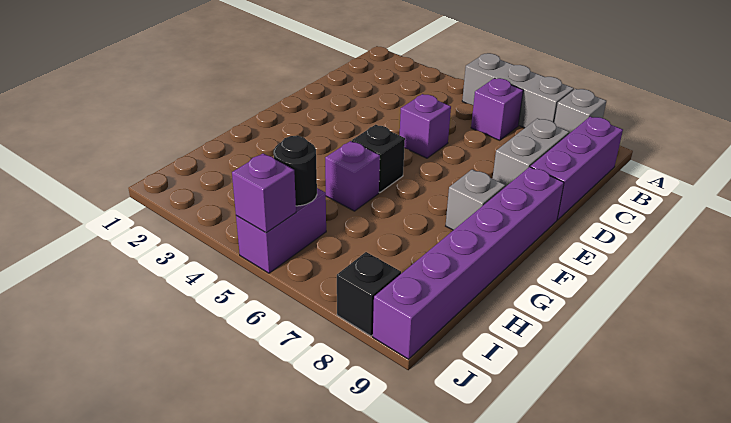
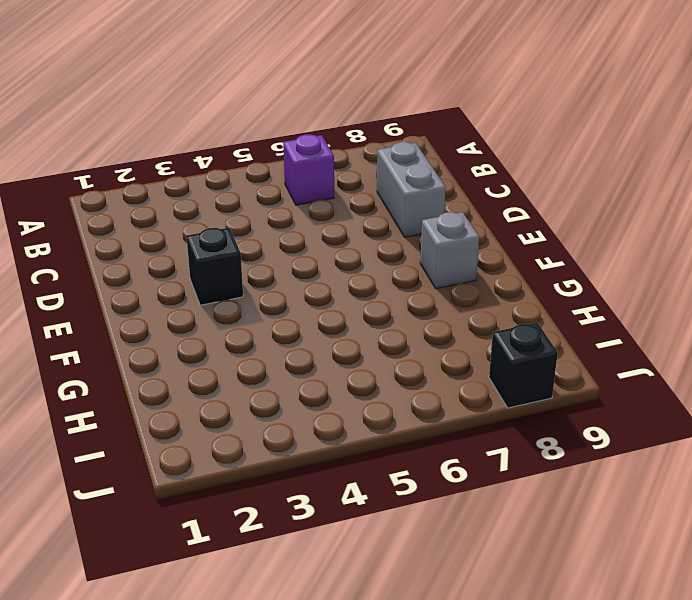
black brick E3 level 1 -> black brick F5 level 1
none -> grey brick A5:A7 level 1
none -> grey brick A8 level 1
none -> purple brick B9:D9 level 1

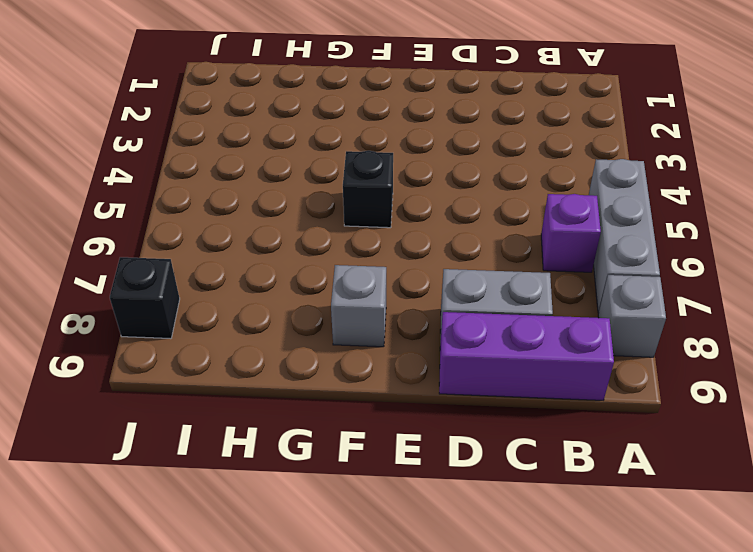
none -> purple brick D5 level 1
none -> purple brick E9:J9 level 1
none -> purple brick G5 level 1

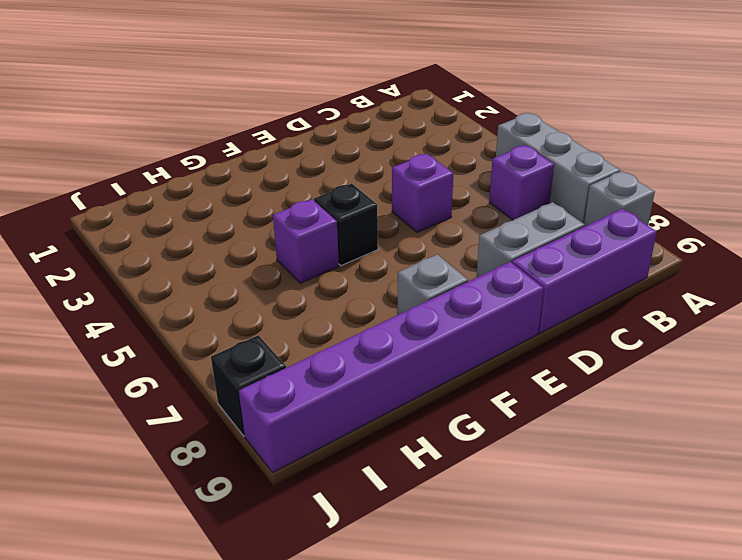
none -> purple brick I5:J5 level 1
none -> black round brick I5 level 2
none -> purple brick J5 level 2

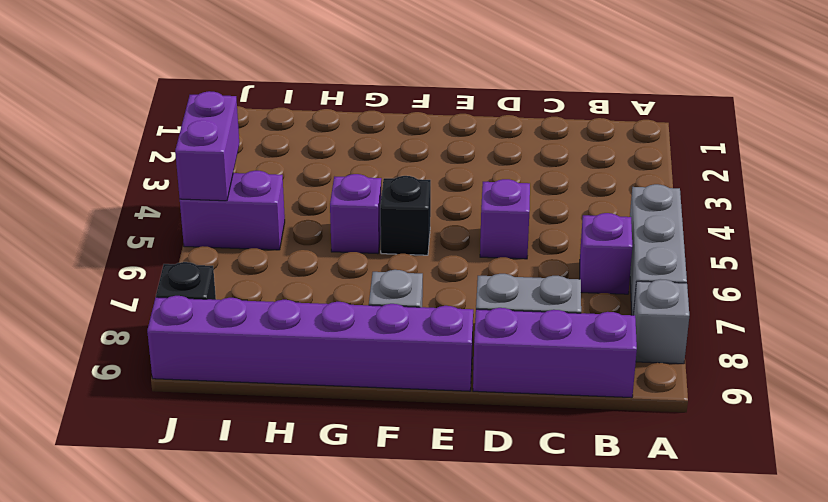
purple brick J4:J5 level 2 -> purple brick J5 level 2
none -> black round brick I5 level 2

